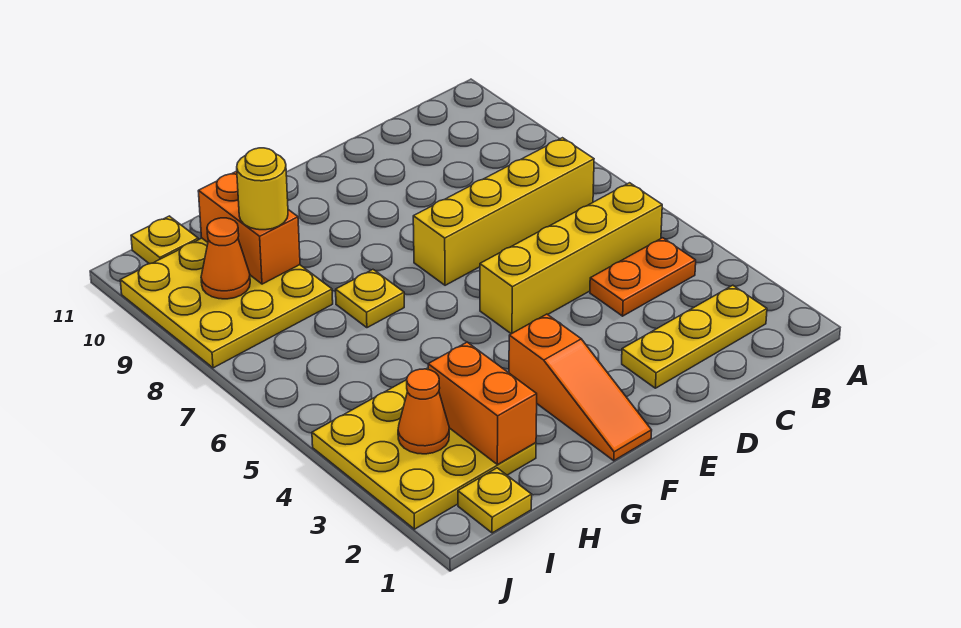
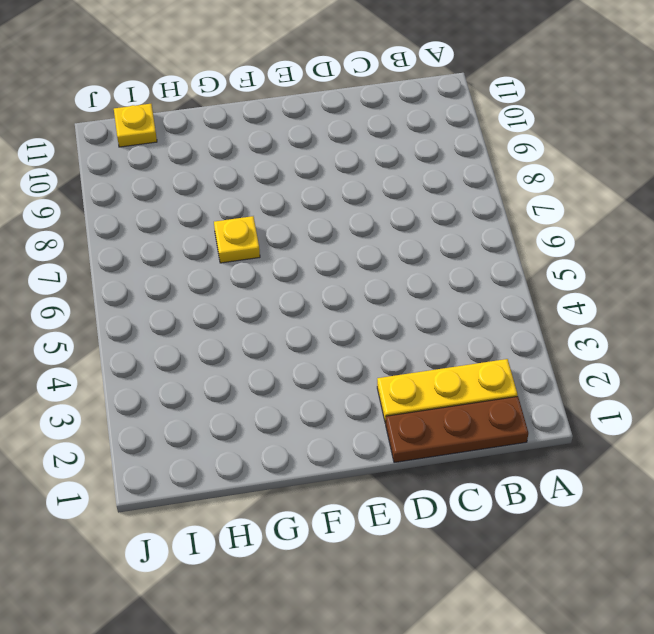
brown plate B1:D1 level 1 -> none
none -> orange plate B4:C4 level 1
none -> yellow brick B5:E5 level 1
none -> yellow brick B7:E7 level 1

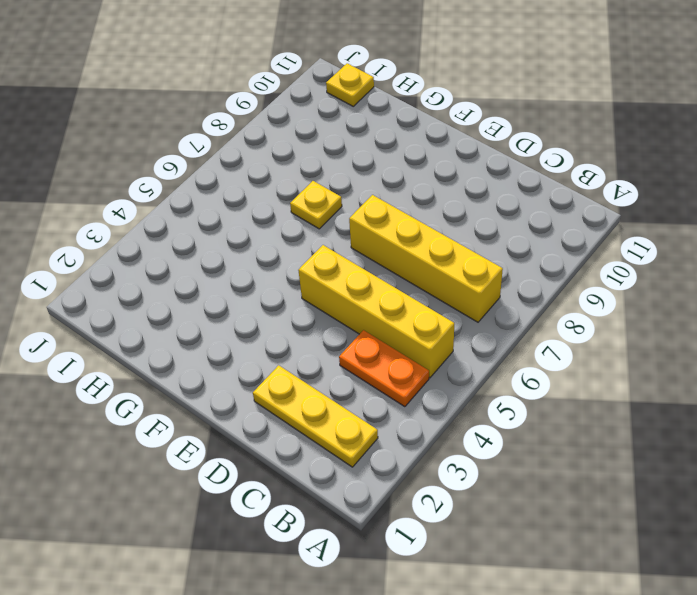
none -> orange slope F1:F3 level 1 top 3
none -> yellow plate H2:J4 level 1
none -> yellow plate H8:J10 level 1

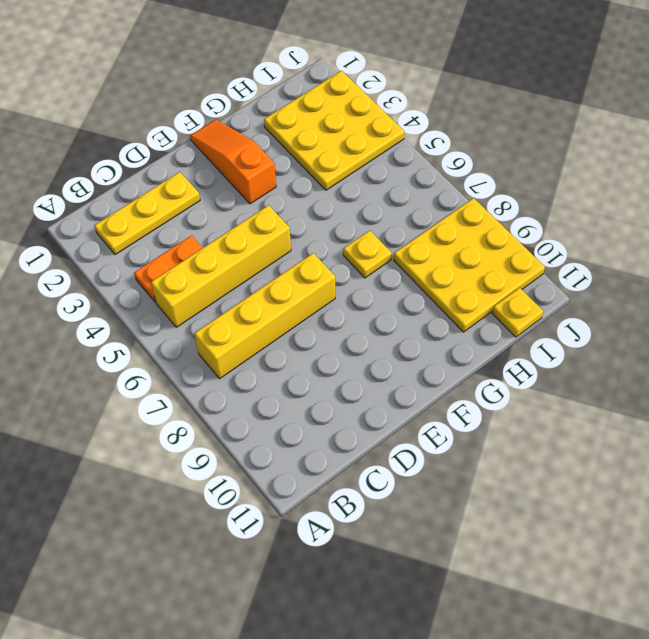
none -> yellow plate I1 level 1
none -> orange brick H2:H3 level 2
none -> orange brick H9:H10 level 2

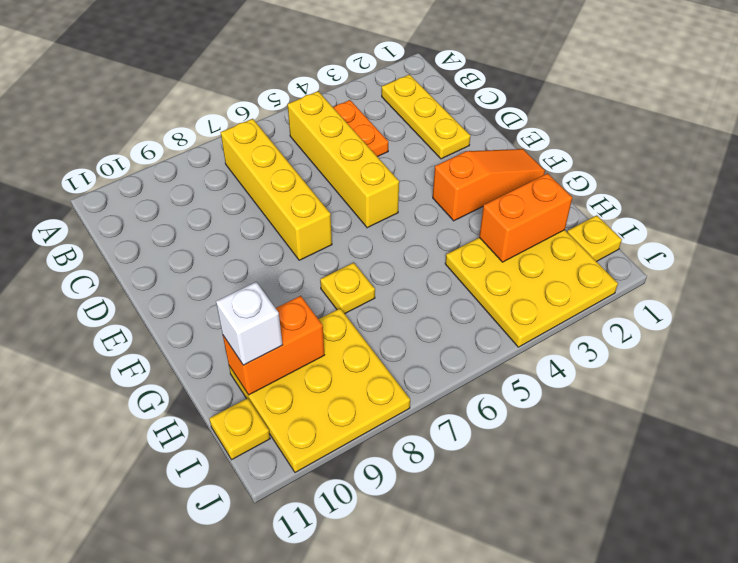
white brick H10 level 3 -> none
none -> orange cone I3 level 2
none -> orange cone I9 level 2
none -> yellow round brick H9 level 3

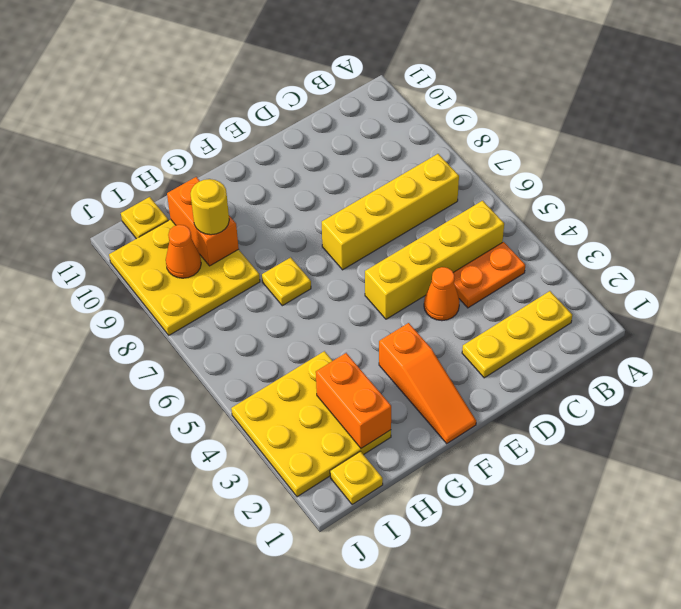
orange cone D4 level 1 -> orange cone I3 level 2

